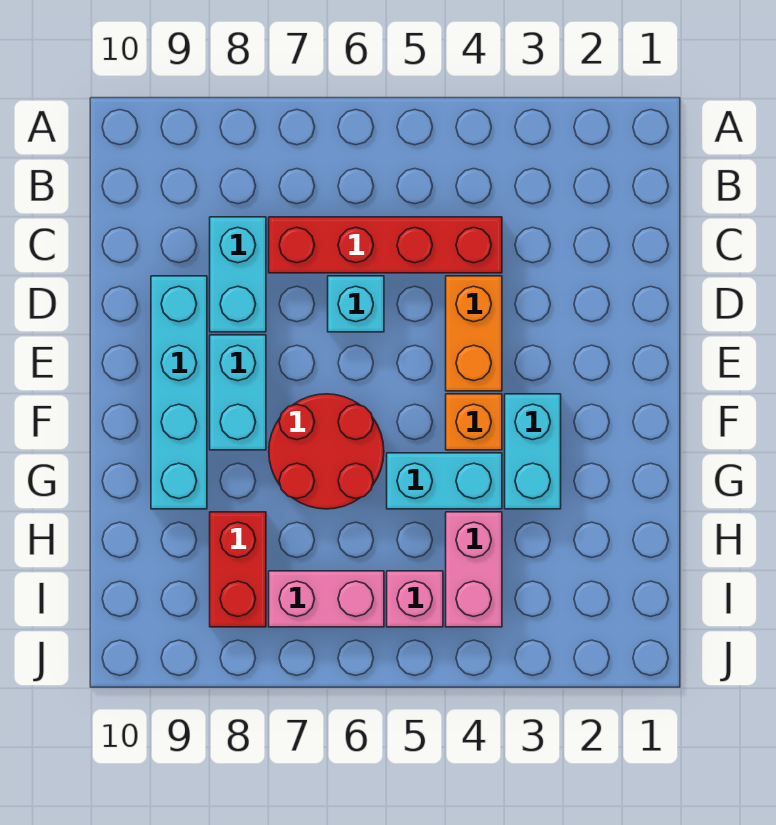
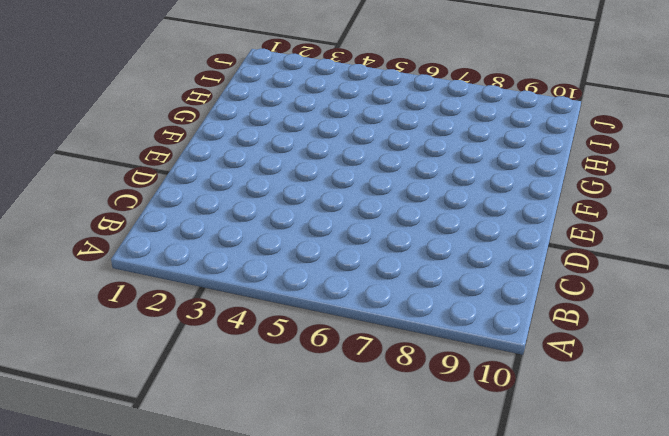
none -> red brick C4:C7 level 1
none -> cyan brick C8:D8 level 1
none -> orange brick D4:E4 level 1

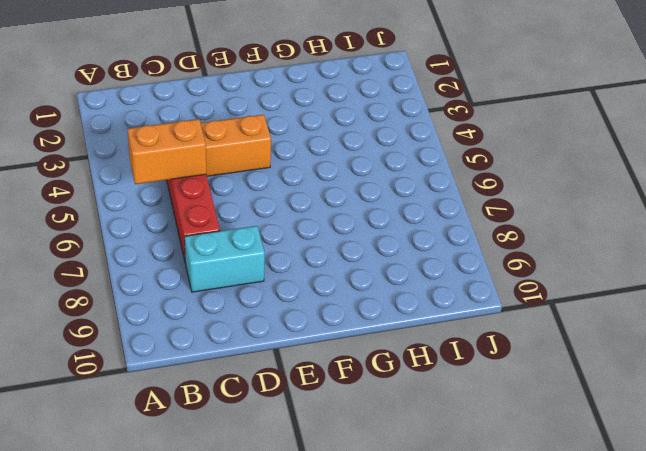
orange brick B5:C5 level 2 -> none
none -> cyan brick D6 level 1
none -> cyan brick D9:G9 level 1
none -> cyan brick E8:F8 level 1

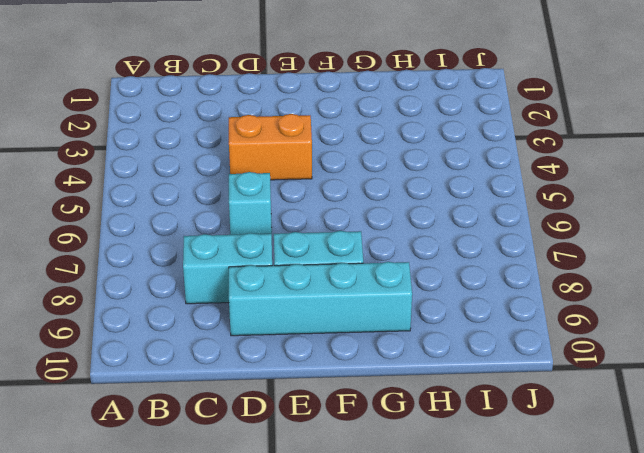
none -> red brick C4:C7 level 1
none -> cyan brick F3:G3 level 1
none -> orange brick F4 level 1

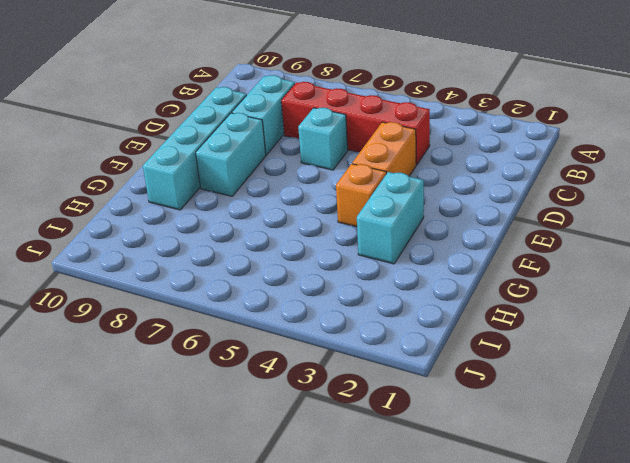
none -> red round brick F6:G7 level 1
none -> cyan brick G4:G5 level 1
none -> pink brick H4:I4 level 1

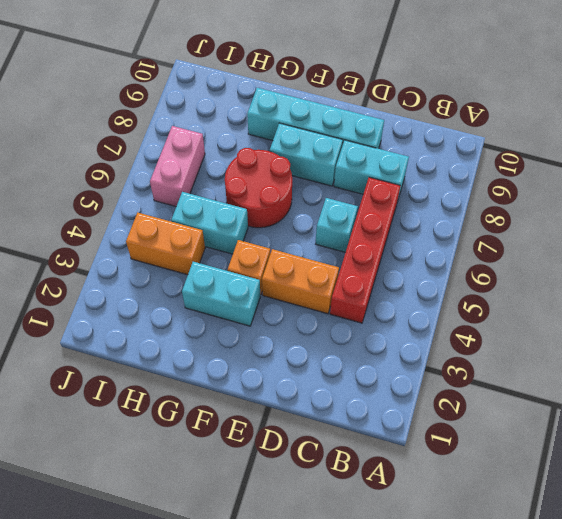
cyan brick G5:H5 level 1 -> cyan brick G4:G5 level 1
orange brick H4:I4 level 1 -> pink brick H4:I4 level 1
none -> red brick H8:I8 level 1
none -> pink brick I5 level 1

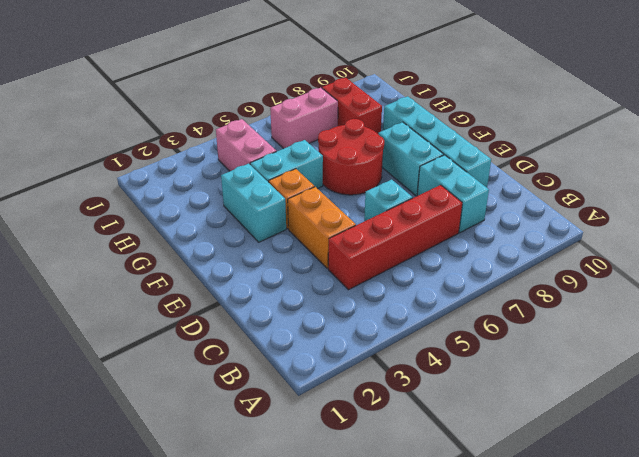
none -> pink brick I5 level 1

